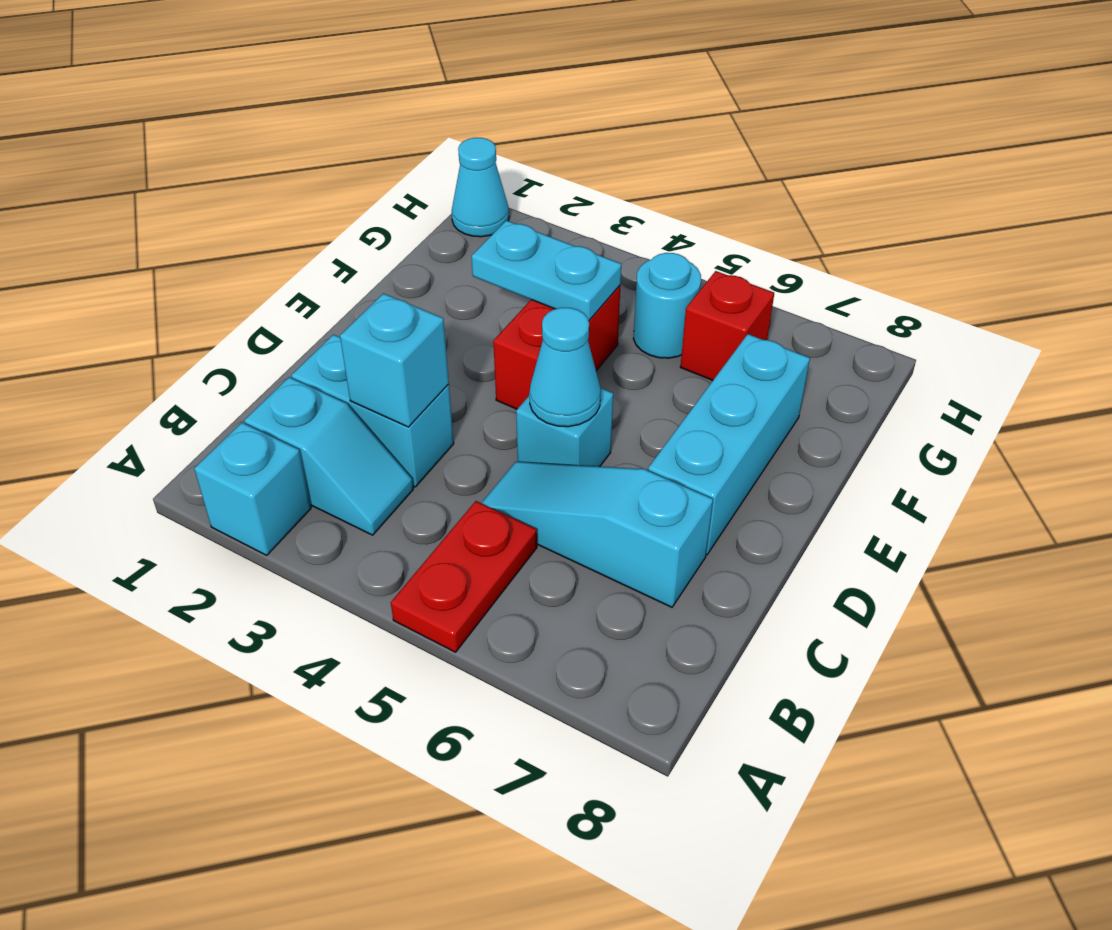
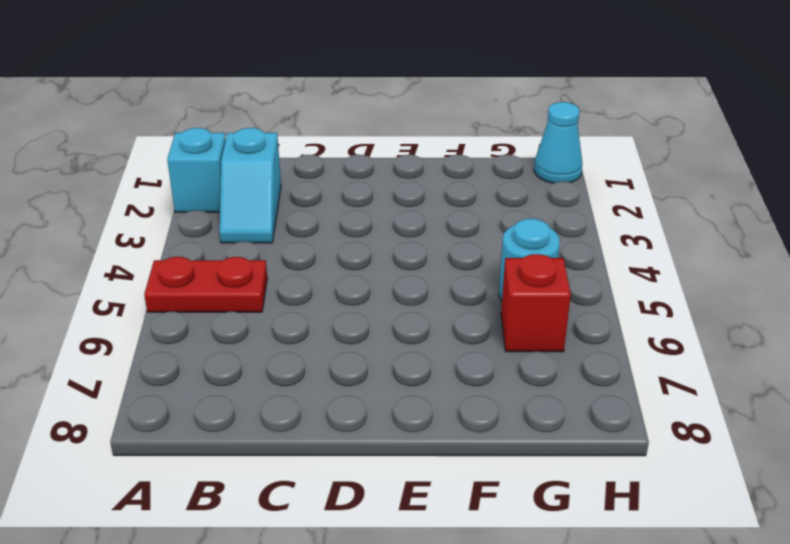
none -> cyan brick C2:C3 level 1
none -> cyan slope C5:C7 level 1 top 7
none -> cyan brick D5 level 1

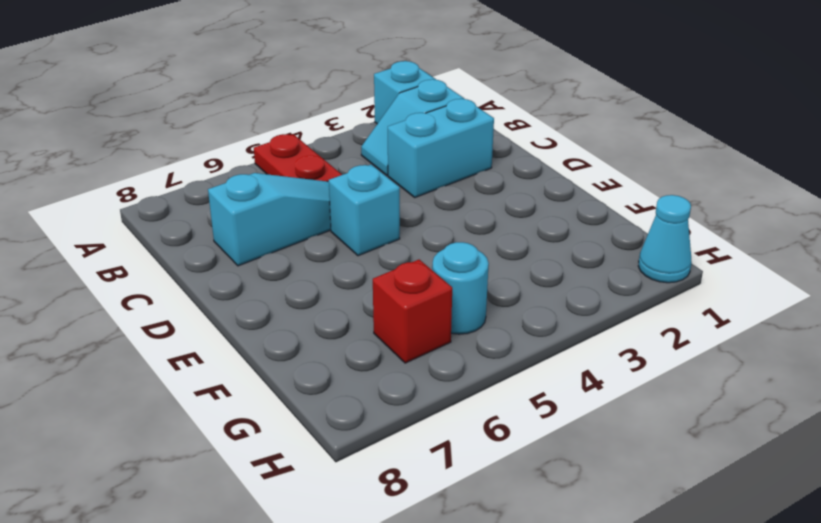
none -> cyan brick D7:F7 level 1
none -> red brick E4:F4 level 1
none -> cyan brick C3 level 2

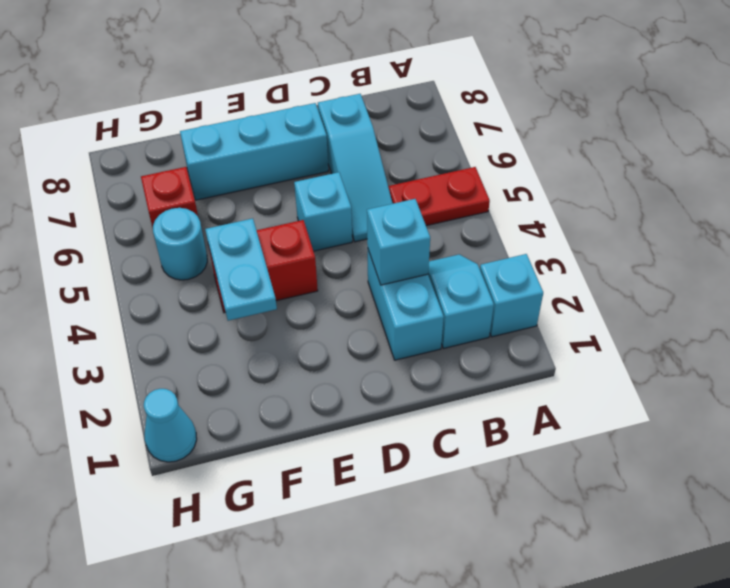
none -> cyan cone D5 level 2

